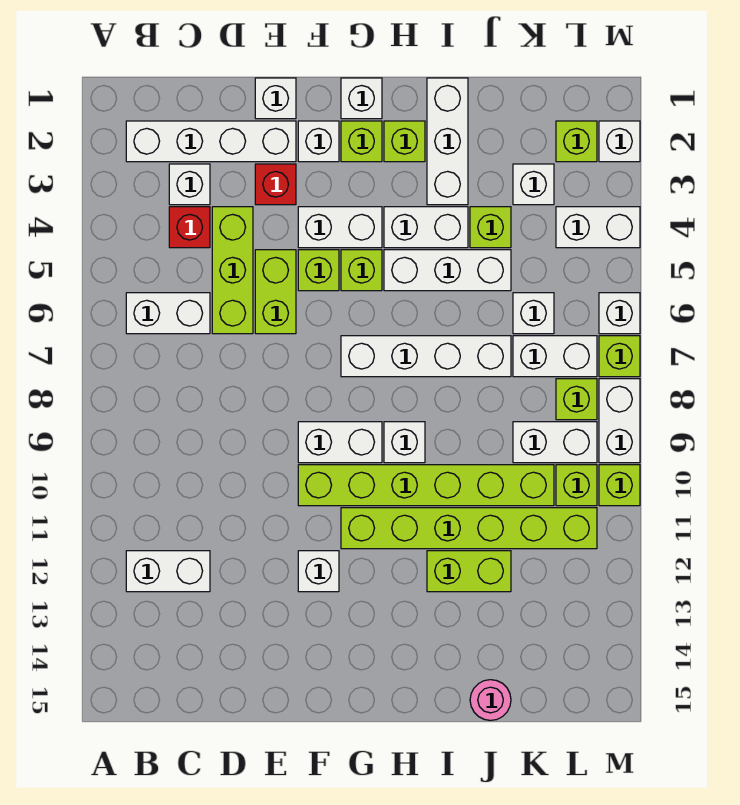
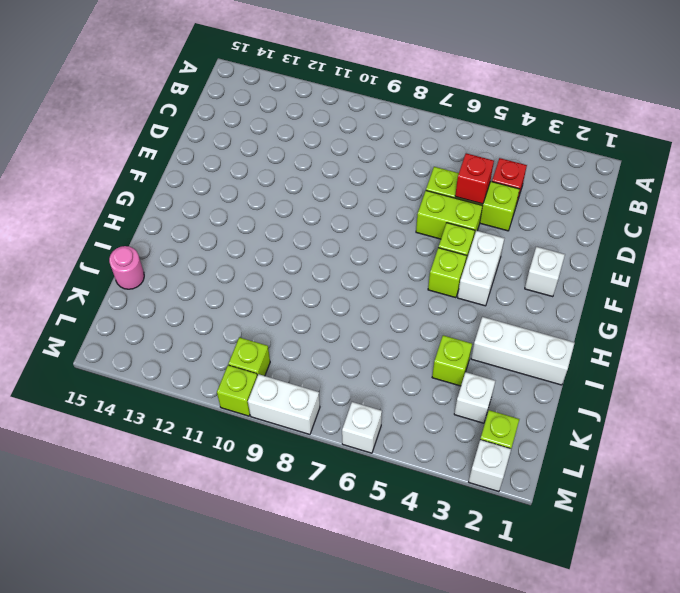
red brick D5 level 2 -> red brick E3 level 1
none -> white brick B2:E2 level 1
none -> white brick B6:C6 level 1
none -> white brick B12:C12 level 1
none -> white brick C3 level 1

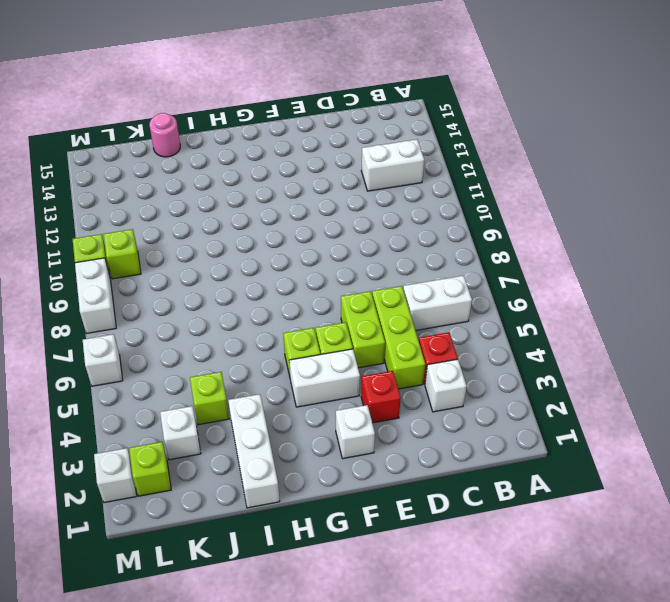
none -> white brick B2:E2 level 1
none -> white brick E1 level 1
none -> white brick F9:G9 level 1
none -> lime brick F10:K10 level 1

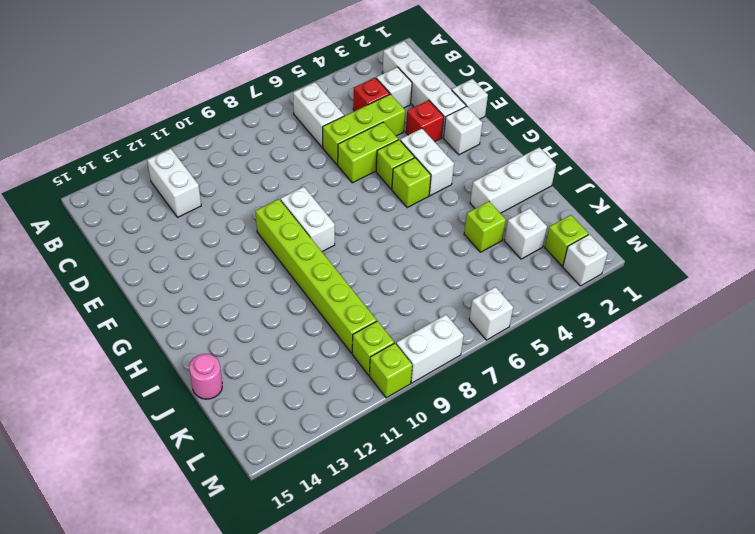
none -> white brick F12 level 1
none -> white brick G1 level 1
none -> lime brick G2 level 1
none -> white brick G7:J7 level 1

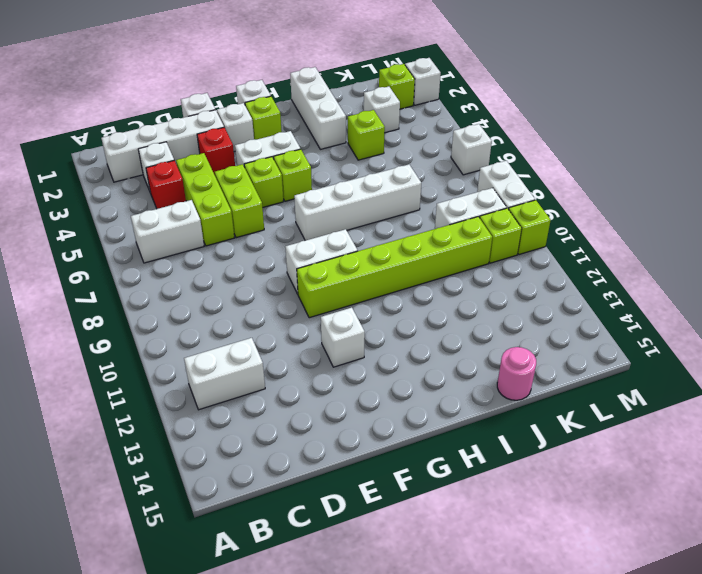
none -> lime brick G11:L11 level 1
none -> lime brick H2 level 1
none -> white brick H4:I4 level 1
none -> white brick H5:J5 level 1

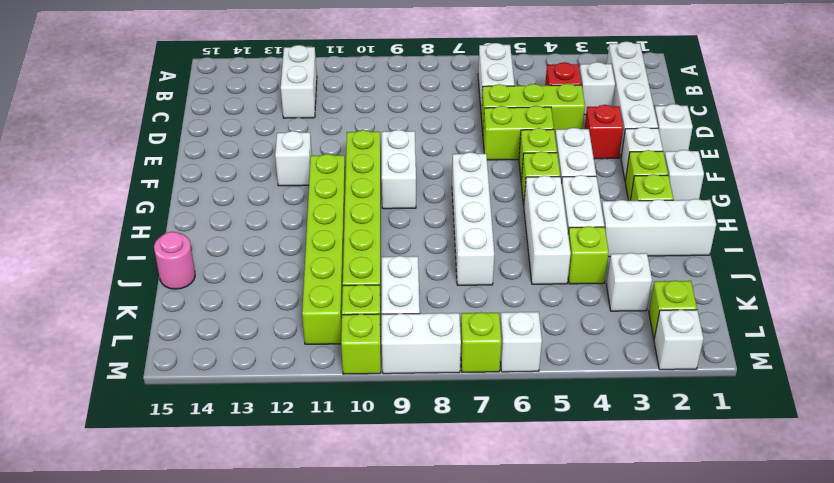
none -> white brick H9 level 1
none -> lime brick I12:J12 level 1
none -> white brick K6 level 1
none -> white brick K7:L7 level 1

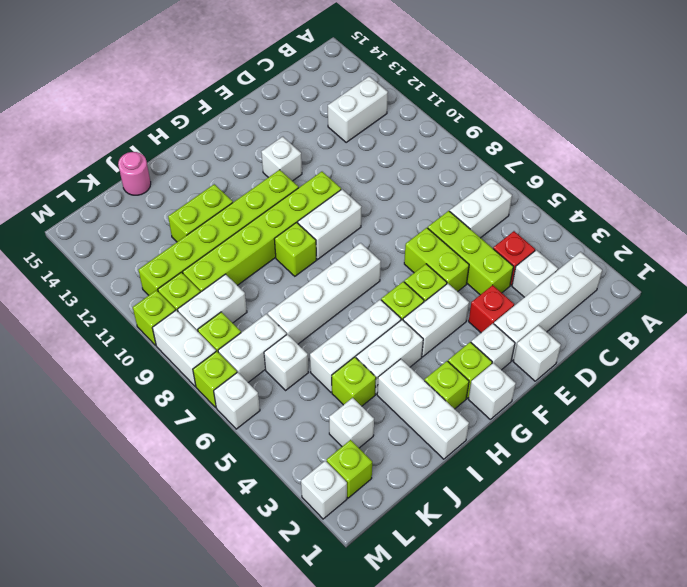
lime brick H9 level 1 -> white brick H9 level 1
none -> white brick L4:M4 level 1

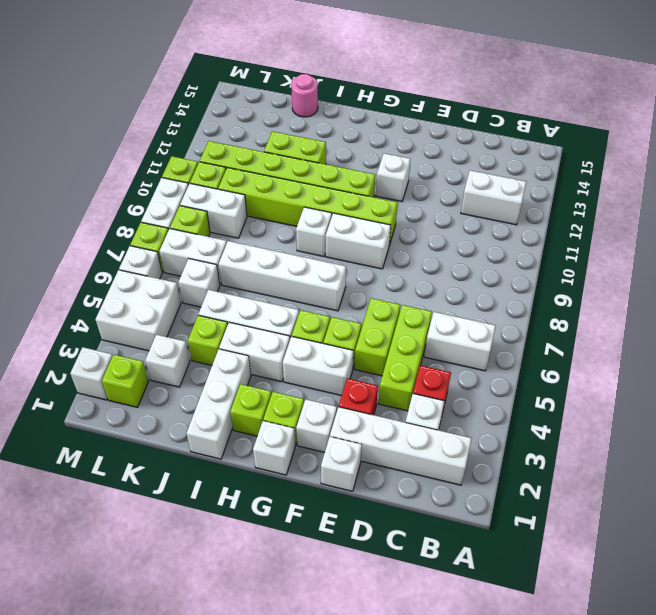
white brick L4:M5 level 1 -> white brick L4:M4 level 1

